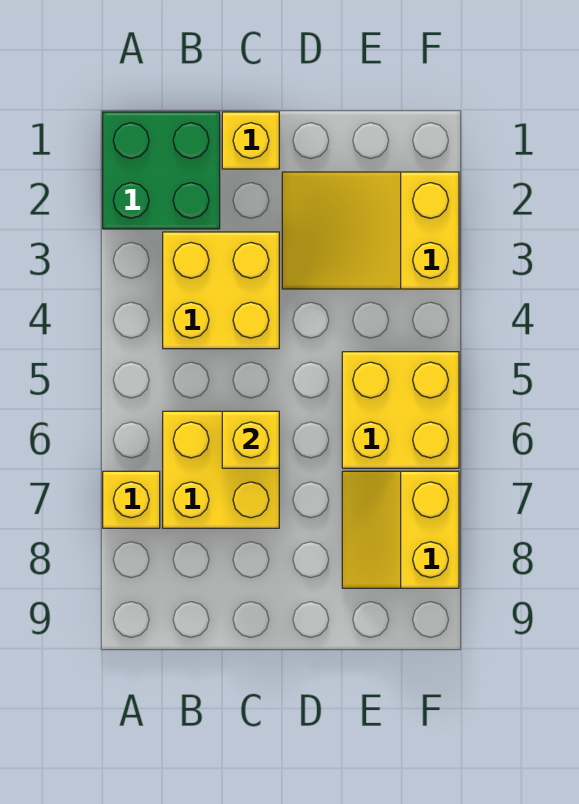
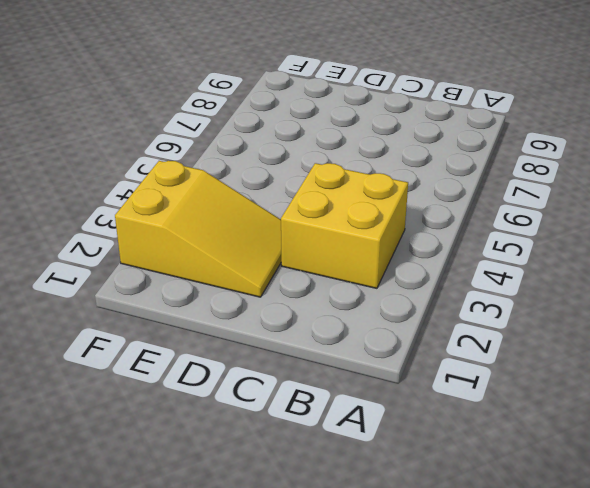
none -> green brick A1:B2 level 1
none -> yellow brick A7 level 1

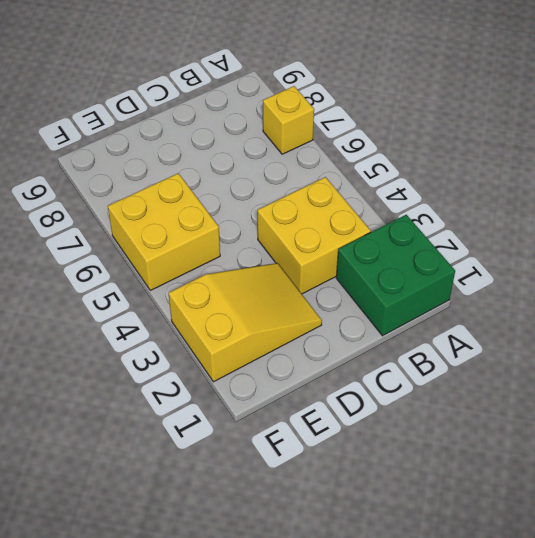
none -> yellow brick B6:C7 level 1
none -> yellow brick C1 level 1

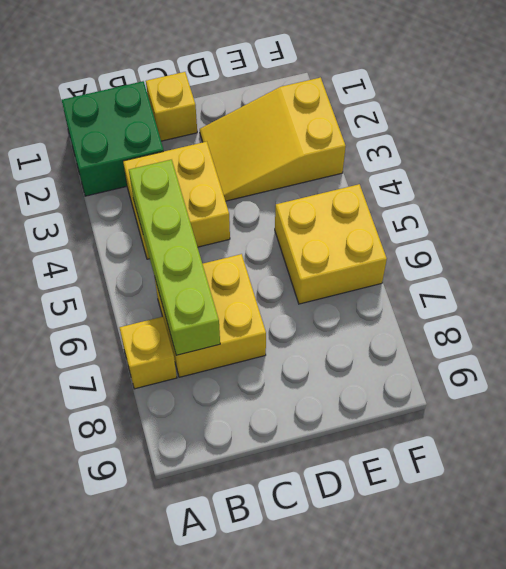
lime brick B4:B7 level 2 -> none
none -> yellow slope E7:F8 level 1 top F
none -> yellow brick C6 level 2

